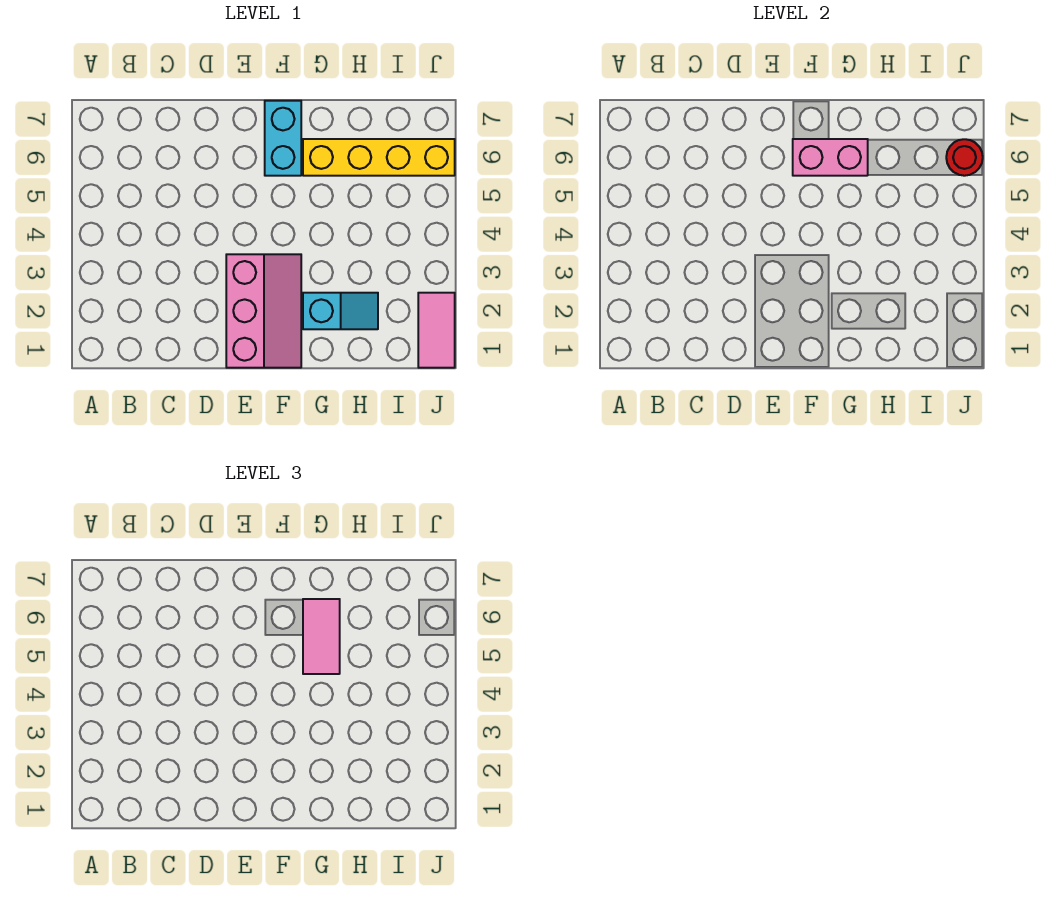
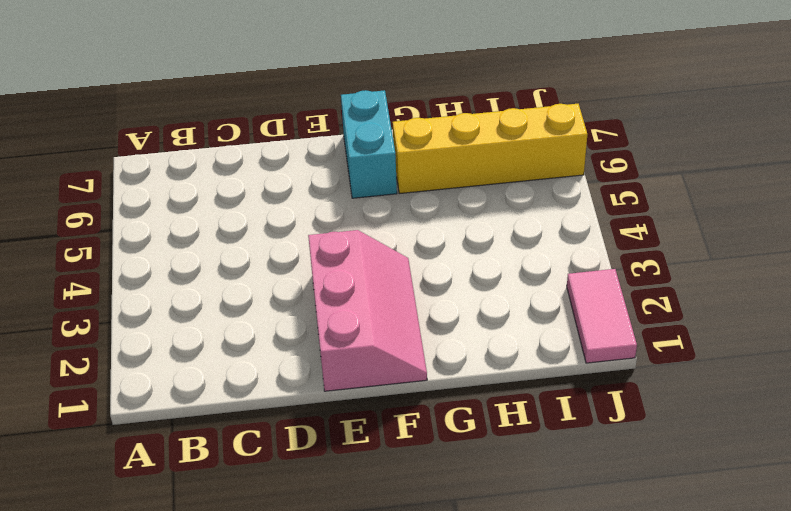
none -> cyan slope G2:H2 level 1 top G
none -> pink brick F6:G6 level 2

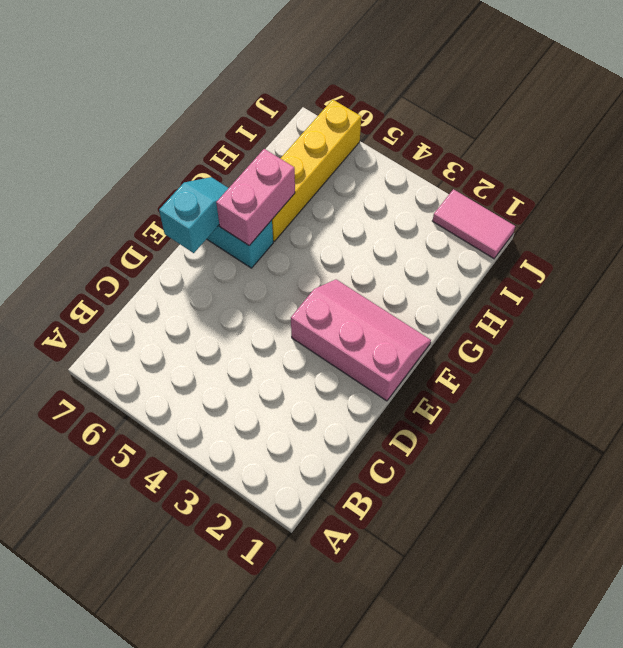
cyan slope E7:F7 level 2 top E -> cyan slope G2:H2 level 1 top G
none -> red round brick J6 level 2
none -> pink tile G5:G6 level 3

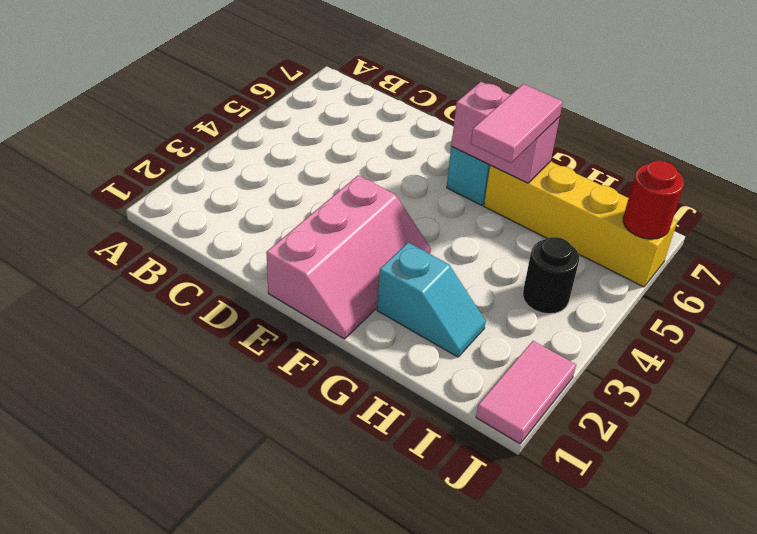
black round brick I4 level 1 -> none

